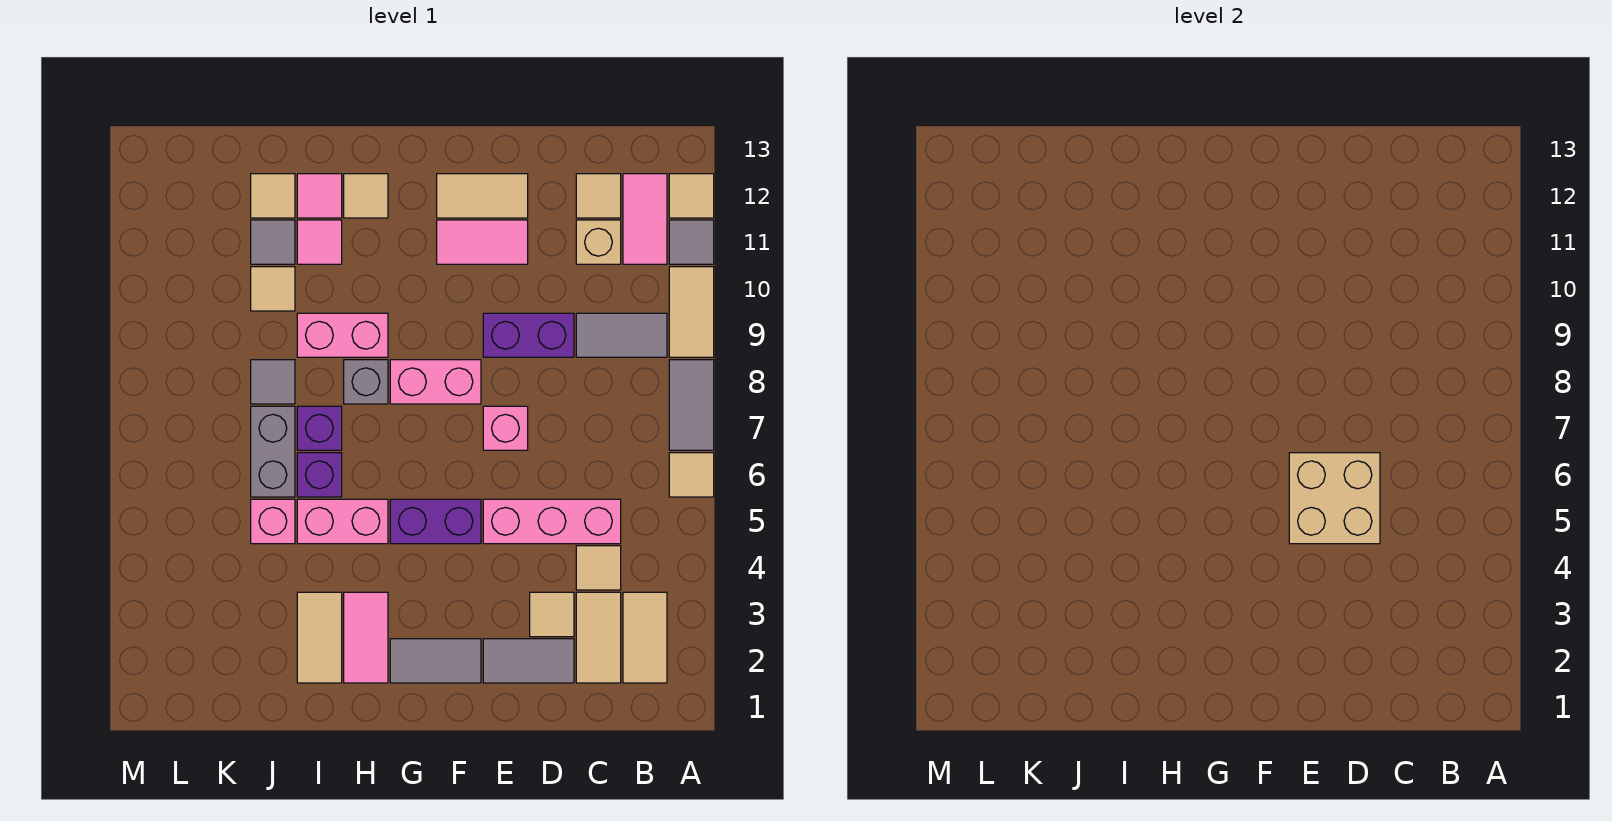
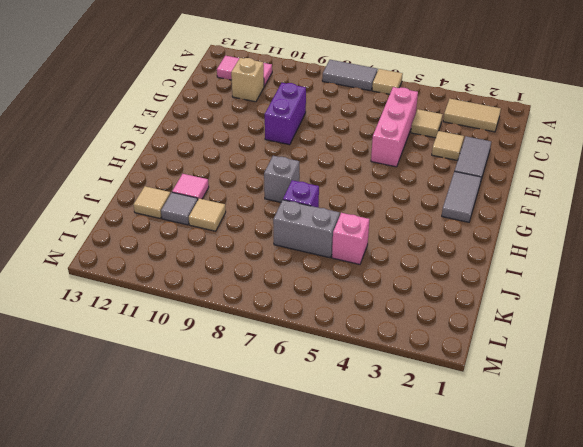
none -> tan tile A9:A10 level 1
none -> grey tile A11 level 1
none -> tan tile A12 level 1
none -> grey tile B9:C9 level 1

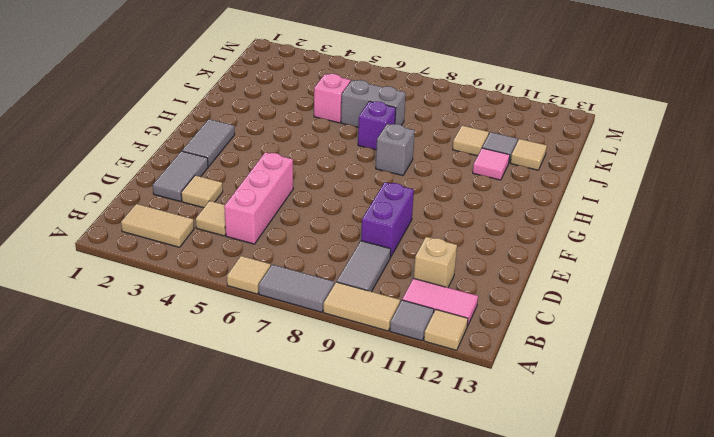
none -> tan tile C2:C3 level 1
none -> tan tile C12 level 1
none -> pink brick E7 level 1
none -> pink tile E11:F11 level 1

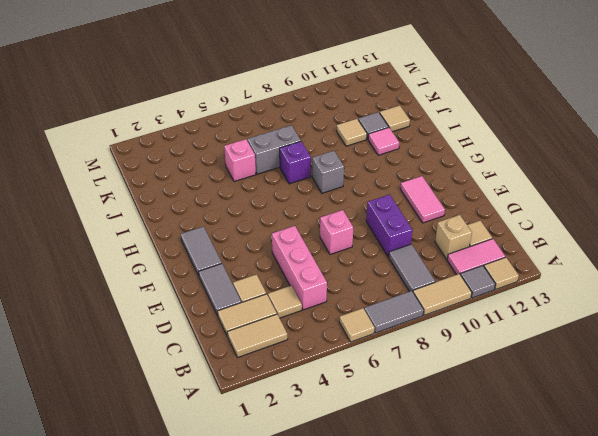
none -> tan tile E12:F12 level 1
none -> purple brick F5:G5 level 1
none -> pink brick F8:G8 level 1
none -> pink tile H2:H3 level 1

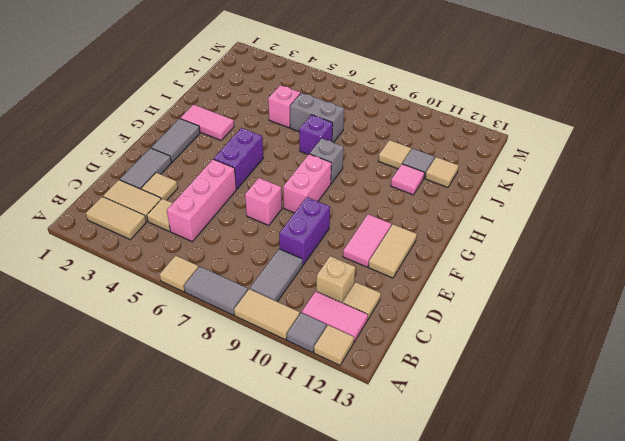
none -> pink brick H5:I5 level 1
none -> pink brick H9:I9 level 1
none -> tan tile H12 level 1
none -> tan tile I2:I3 level 1

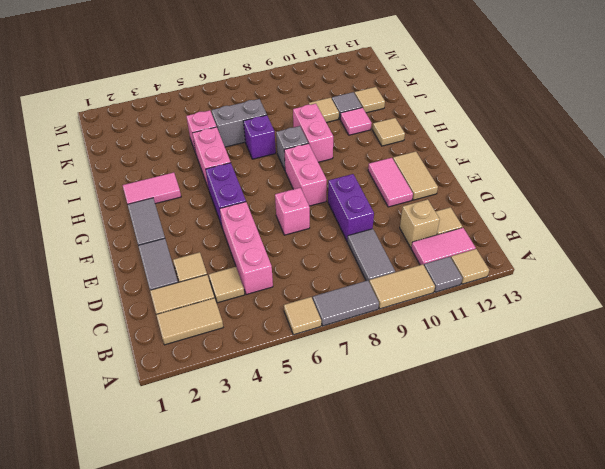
none -> tan tile I2:I3 level 1
none -> purple brick I6 level 1
none -> pink tile I12 level 1
none -> grey tile J8 level 1

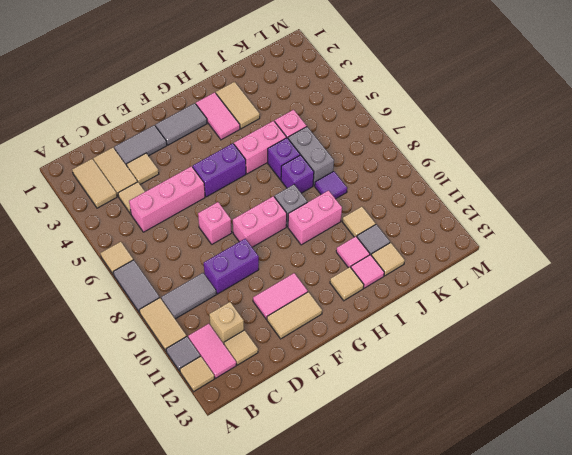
purple tile J8 level 1 -> grey tile J8 level 1
none -> tan brick D5:E6 level 2

